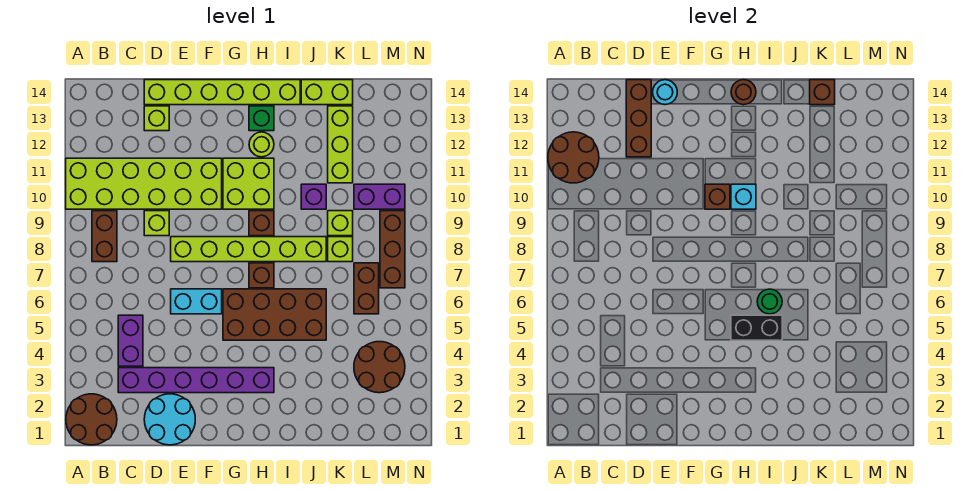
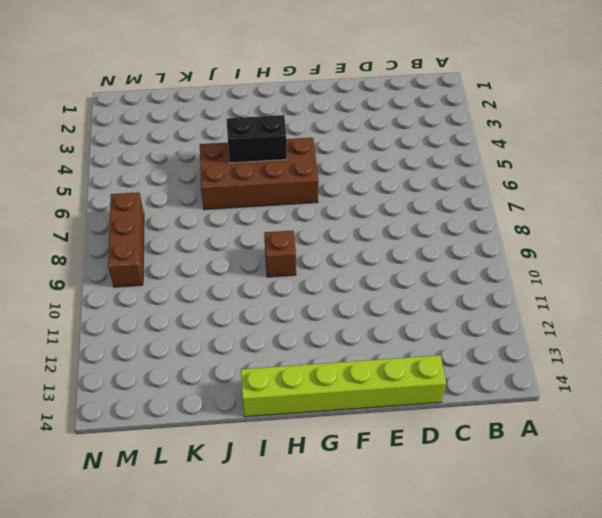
none -> brown round brick A1:B2 level 1
none -> lime brick A10:F11 level 1
none -> brown brick B8:B9 level 1
none -> purple brick C3:H3 level 1

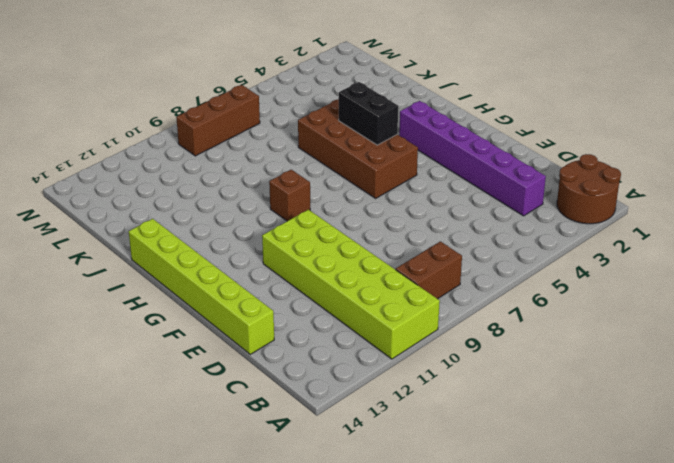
none -> purple brick C4:C5 level 1
none -> cyan round brick D1:E2 level 1
none -> lime brick D9 level 1
none -> lime brick D13 level 1

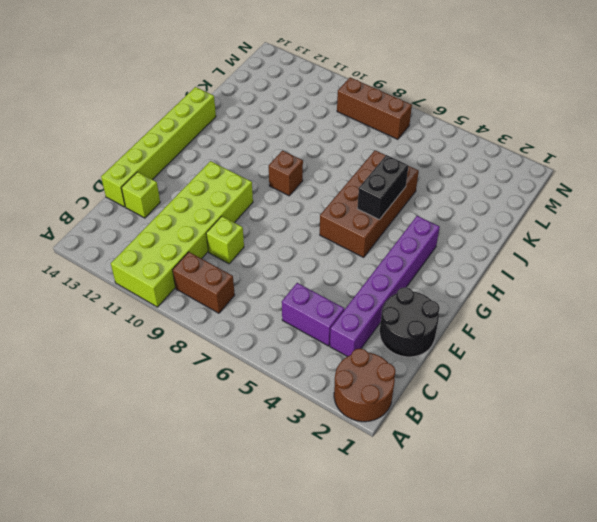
black round brick D1:E2 level 1 -> cyan round brick D1:E2 level 1
none -> cyan brick E6:F6 level 1
none -> lime brick E8:J8 level 1
none -> lime brick G10:H11 level 1
none -> brown brick H7 level 1

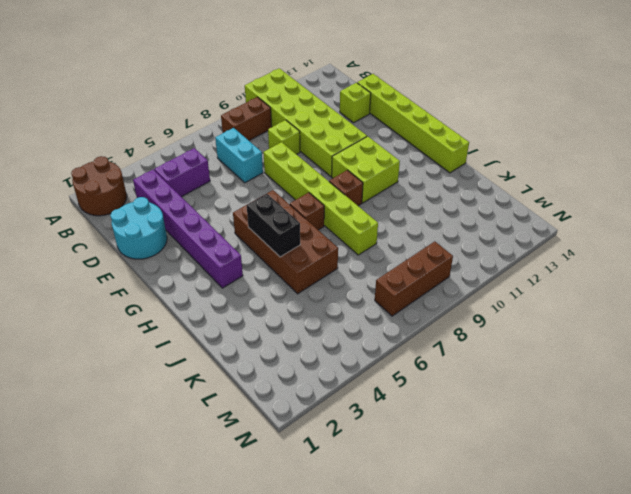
cyan brick C7:D7 level 1 -> cyan brick E6:F6 level 1
none -> lime round brick H12 level 1
none -> green brick H13 level 1
none -> purple brick J10 level 1
none -> lime brick J14:K14 level 1

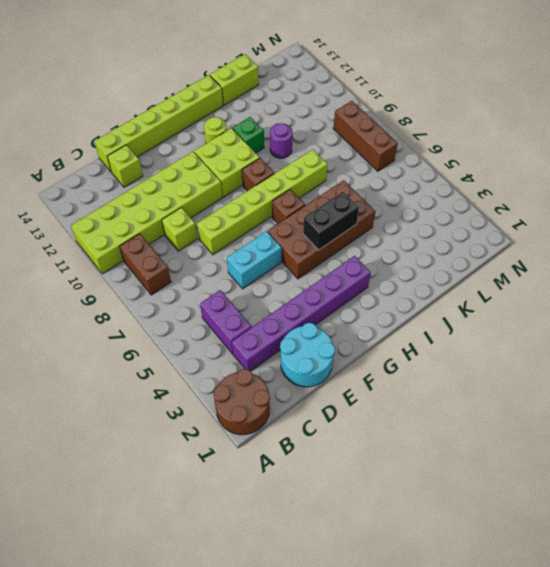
green brick I11 level 1 -> green brick H13 level 1
purple round brick J10 level 1 -> purple brick J10 level 1
none -> lime brick K8 level 1
none -> lime brick K9 level 1
none -> lime brick K11:K13 level 1
none -> brown round brick L3:M4 level 1

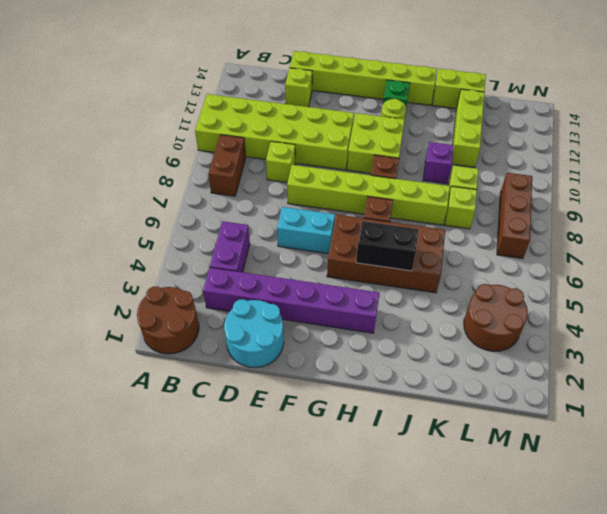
none -> brown brick L6:L7 level 1
none -> purple brick L10:M10 level 1
none -> brown round brick A11:B12 level 2
none -> brown brick D12:D14 level 2

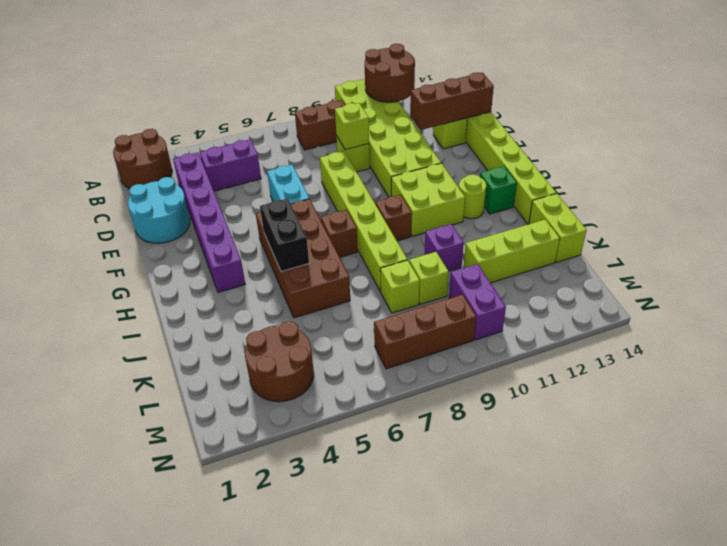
lime brick D9 level 2 -> none
none -> brown brick L6:L7 level 1
none -> cyan round brick E14 level 2
none -> brown brick G10 level 2
none -> cyan brick H10 level 2

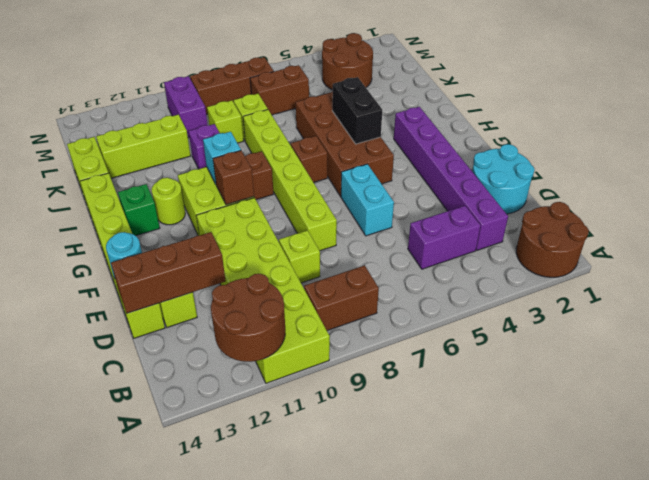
none -> brown round brick H14 level 2
none -> green round brick I6 level 2
none -> brown brick K14 level 2

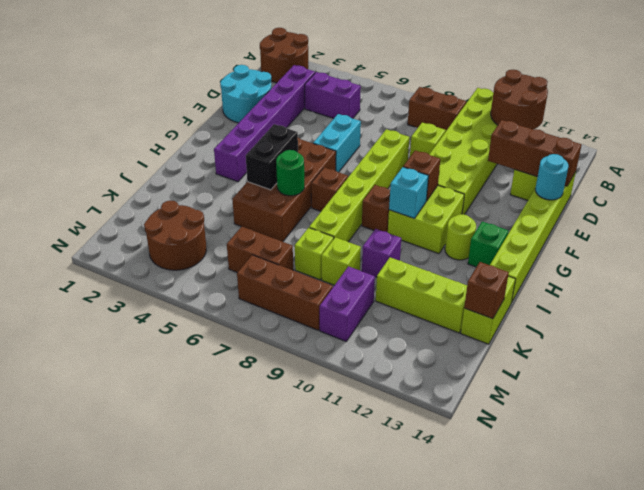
none -> brown round brick H14 level 2

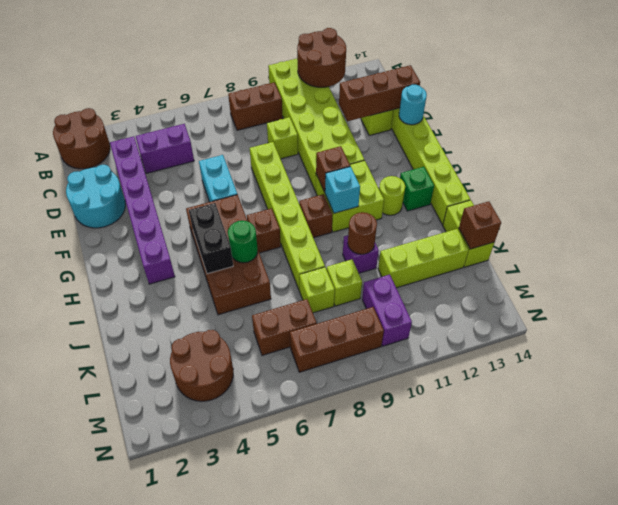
brown round brick J10 level 2 -> brown round brick H14 level 2

